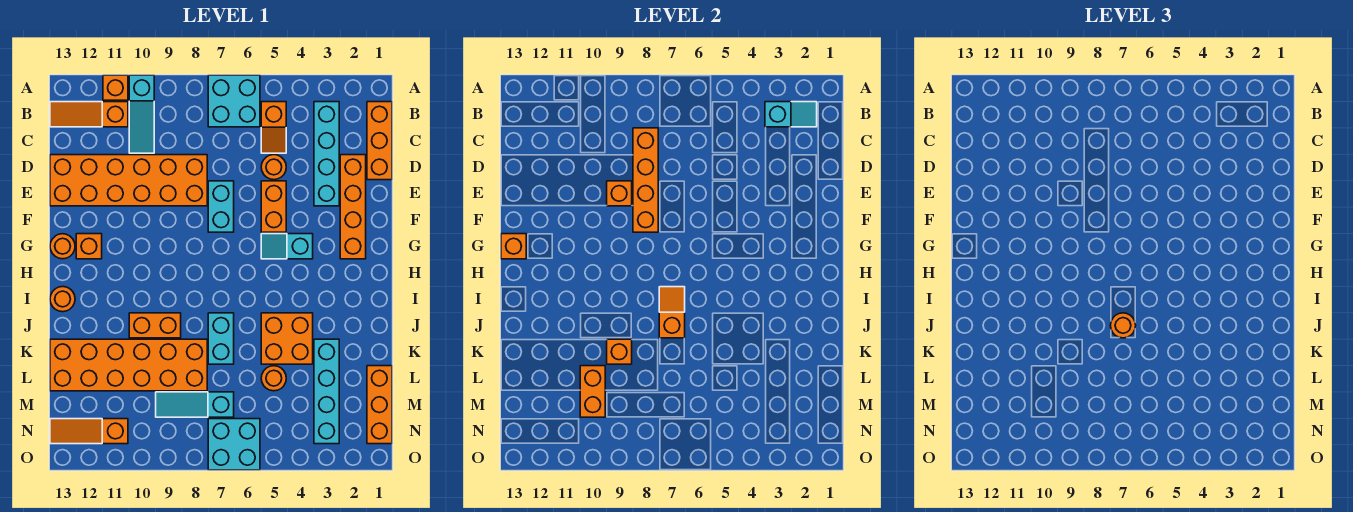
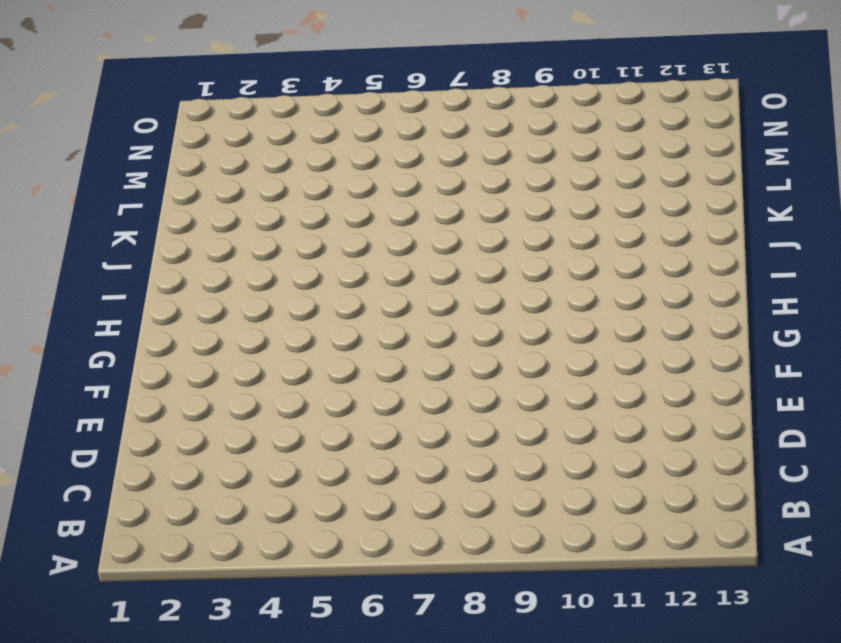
none -> cyan brick A6:B7 level 1
none -> cyan slope A10:C10 level 1 top A
none -> orange brick A11 level 1
none -> orange brick B1:D1 level 1

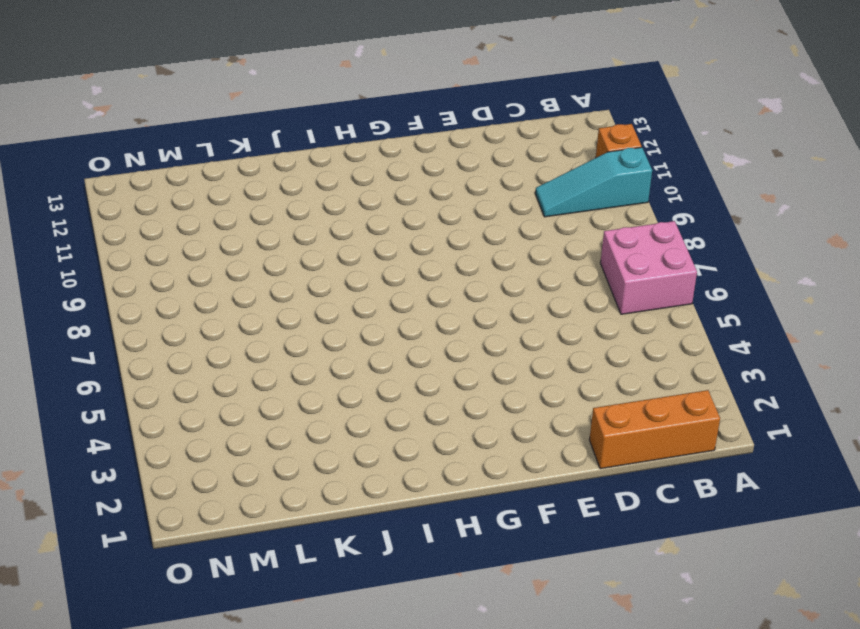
pink brick A6:B7 level 1 -> cyan brick A6:B7 level 1
none -> cyan brick B3:E3 level 1
none -> orange slope B5:C5 level 1 top B
none -> orange slope B11:B13 level 1 top 11
none -> orange brick D2:G2 level 1

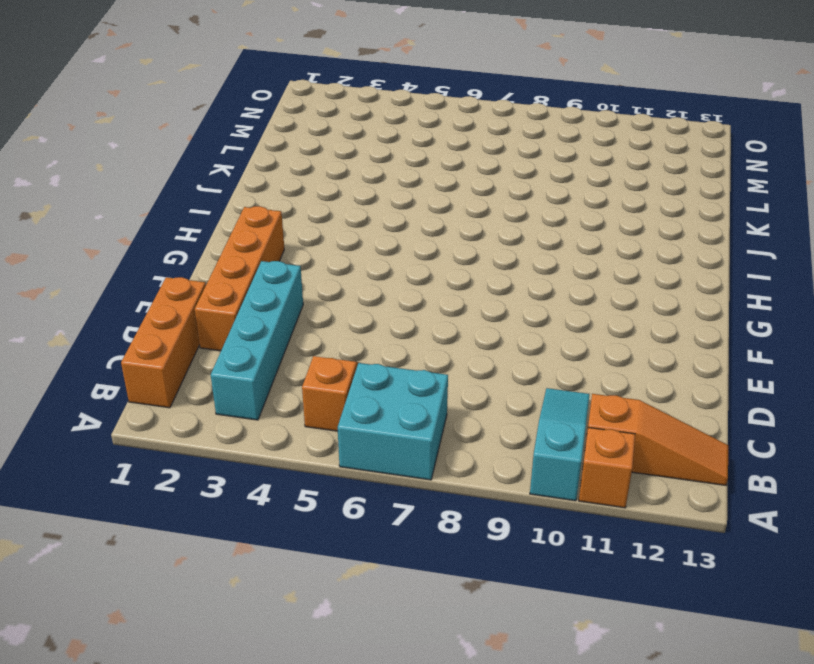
none -> orange round brick D5 level 1
none -> orange brick D8:E13 level 1
none -> orange brick E5:F5 level 1
none -> cyan brick E7:F7 level 1

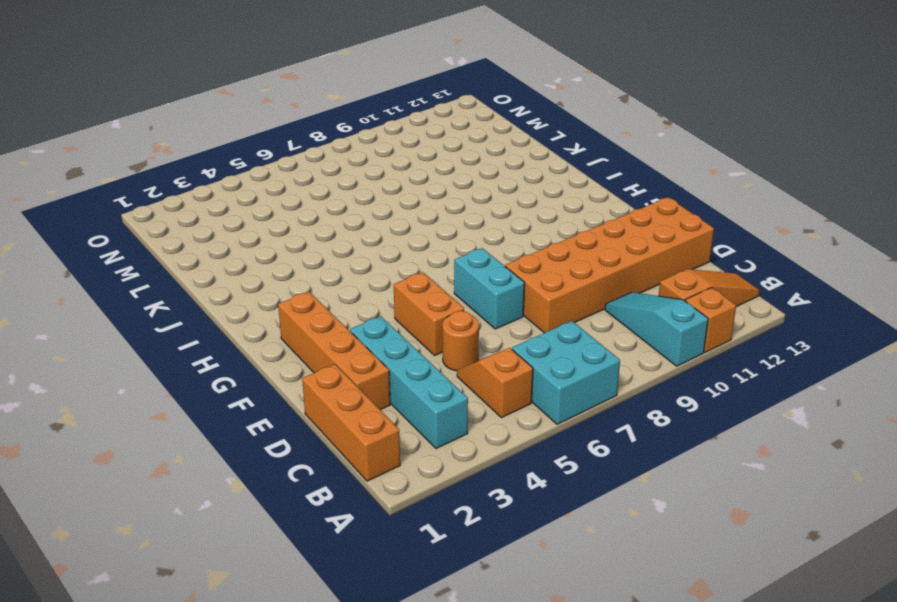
none -> cyan slope G4:G5 level 1 top 4
none -> orange brick G12 level 1
none -> orange round brick G13 level 1
none -> orange round brick I13 level 1

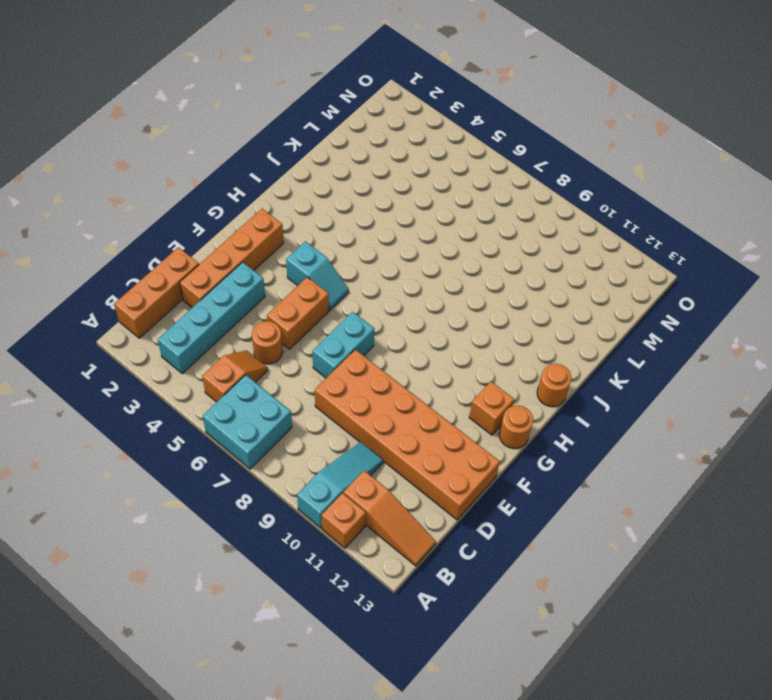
none -> orange brick J4:K5 level 1
none -> cyan brick J7:K7 level 1
none -> orange brick J9:J10 level 1
none -> cyan brick K3:N3 level 1

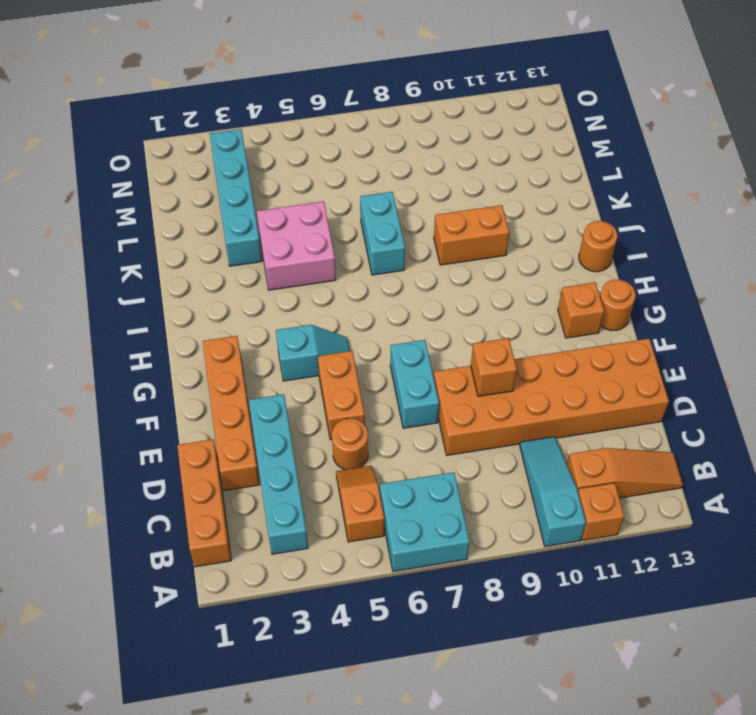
pink brick J4:K5 level 1 -> orange brick J4:K5 level 1
none -> orange brick K8:L13 level 1
none -> orange brick L1:N1 level 1
none -> orange round brick L5 level 1
none -> cyan slope M7:M9 level 1 top 7

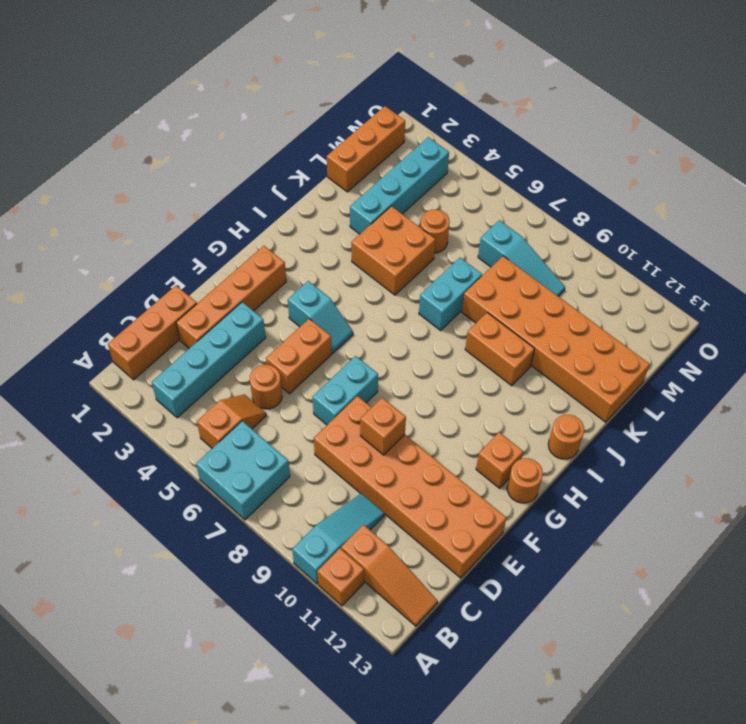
none -> cyan brick N6:O7 level 1
none -> orange slope N11:N13 level 1 top 11
none -> cyan slope B2:B3 level 2 top 3
none -> orange brick C8:F8 level 2

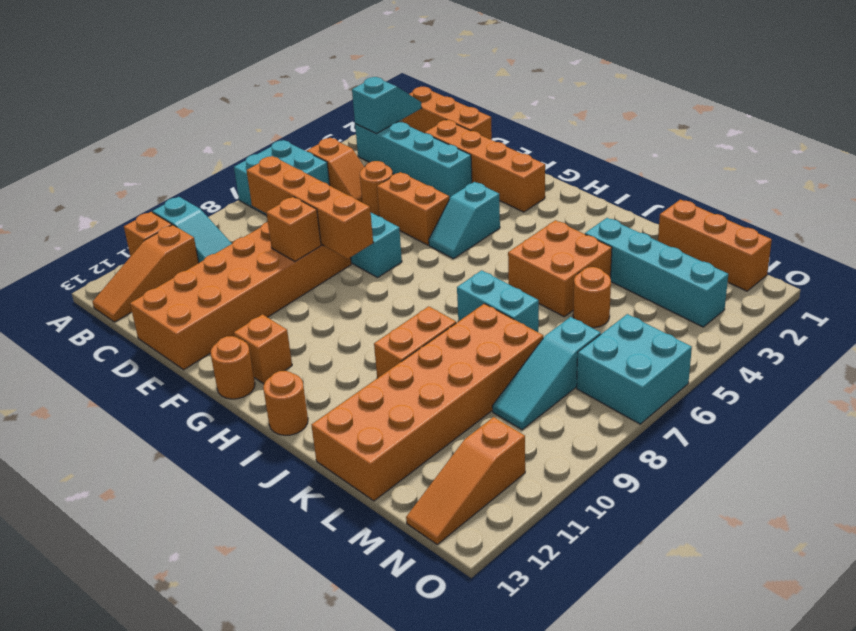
none -> orange brick G13 level 2
none -> orange slope I7:J7 level 2 top J
none -> orange brick K9 level 2
none -> orange brick L10:M10 level 2

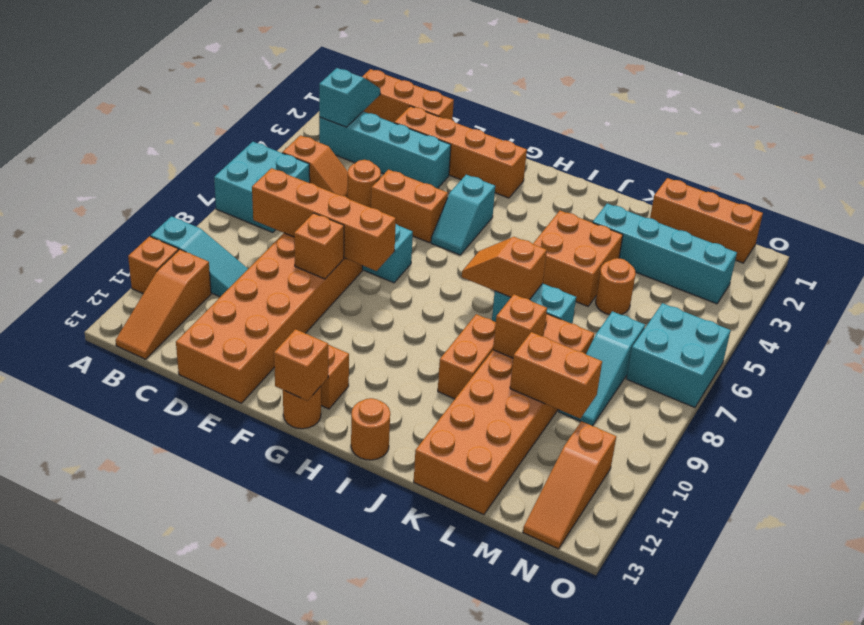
none -> orange round brick J7 level 3

